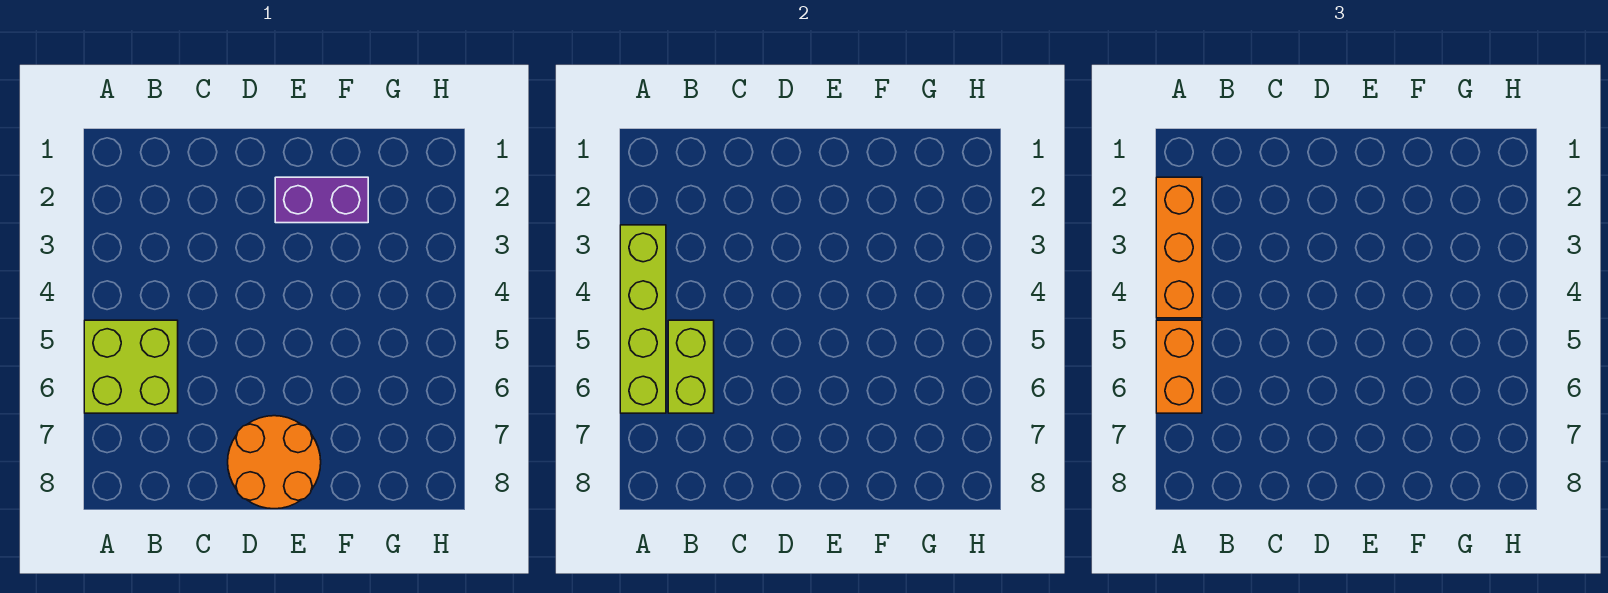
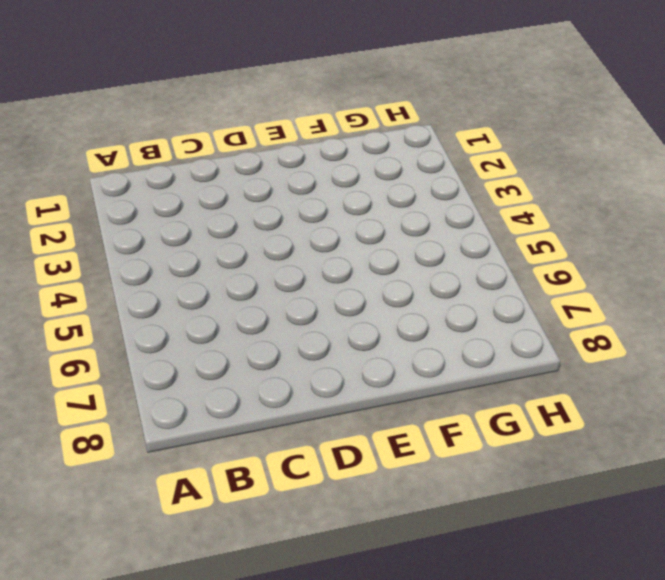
none -> lime brick A5:B6 level 1
none -> orange round brick D7:E8 level 1

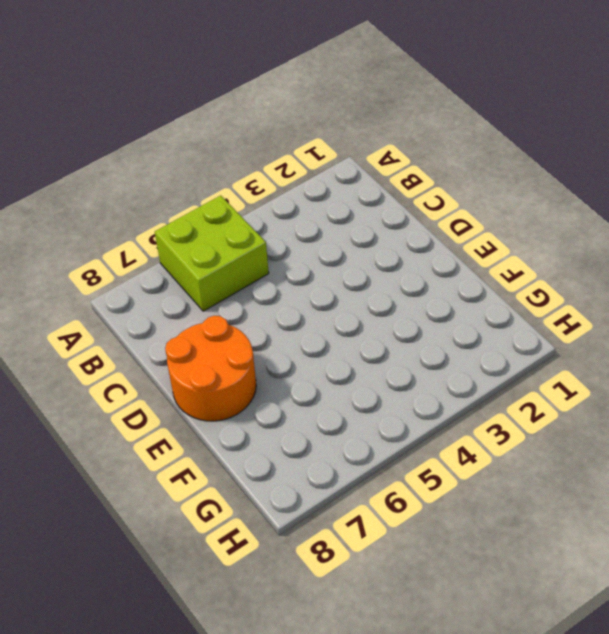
none -> purple brick E2:F2 level 1
none -> lime brick A3:A6 level 2

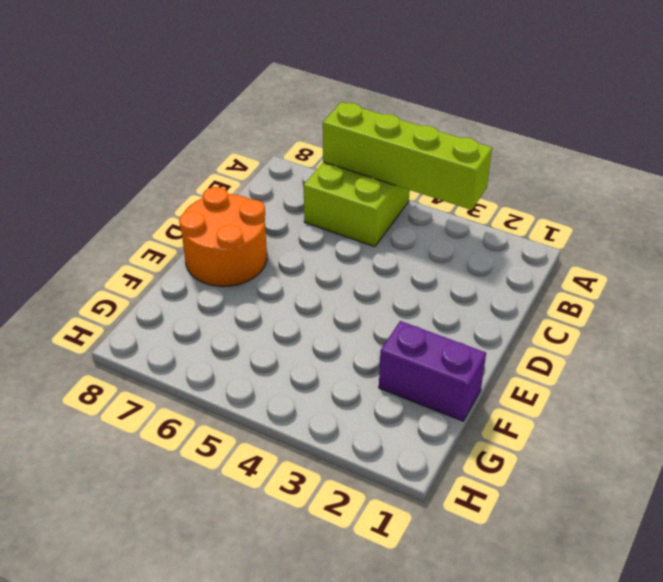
purple brick F1:F2 level 1 -> purple brick E2:F2 level 1
none -> lime brick B5:B6 level 2
none -> orange brick A2:A4 level 3

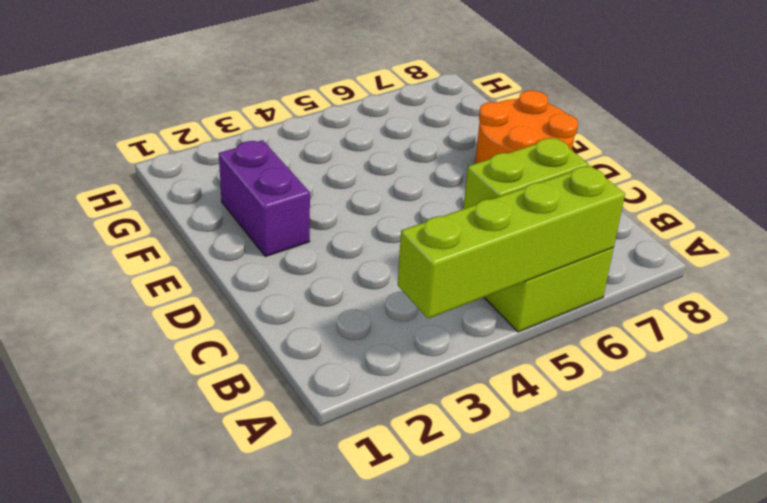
none -> orange brick A2:A4 level 3
none -> orange brick A5:A6 level 3

